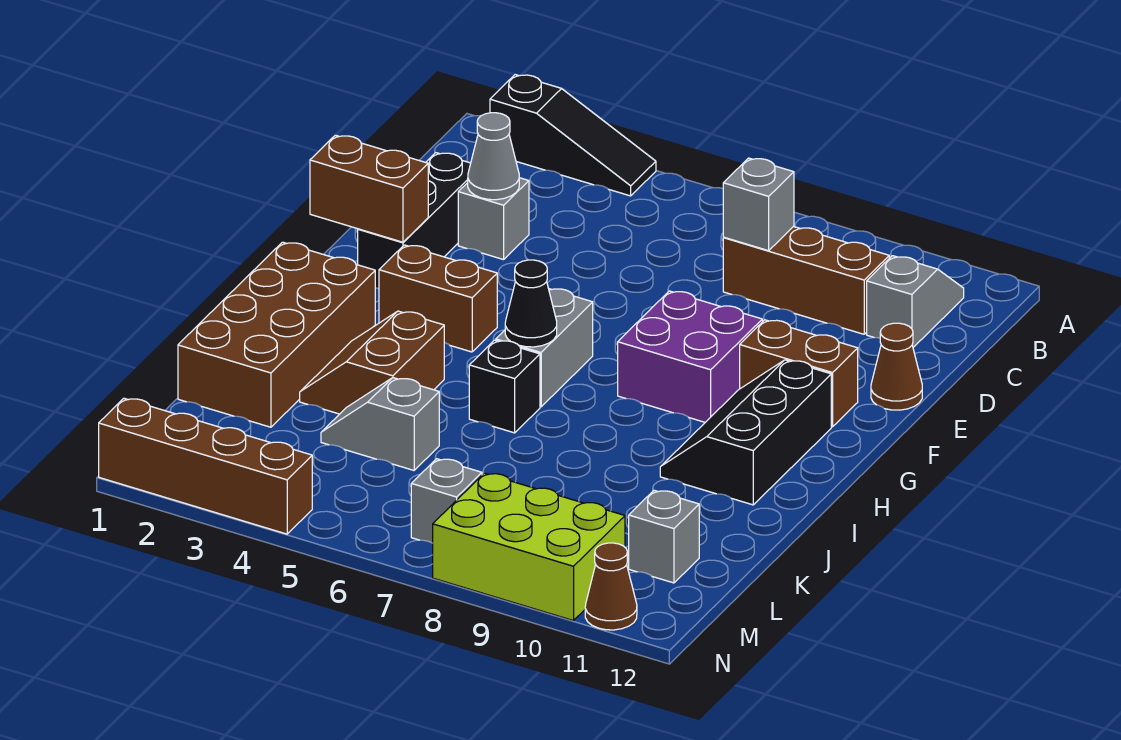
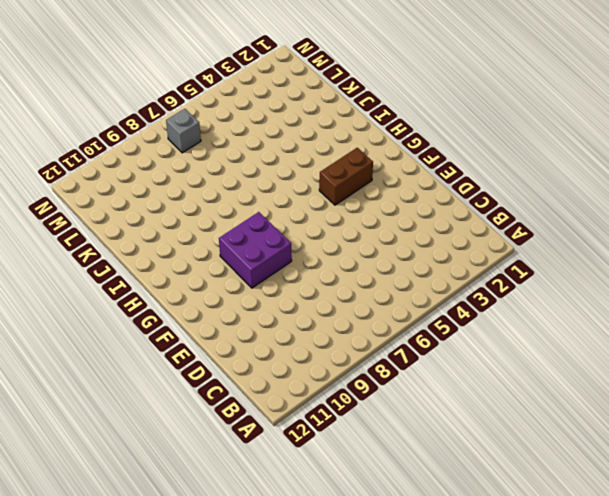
none -> black slope A2:A4 level 1 top 2
none -> grey slope B11:C11 level 1 top C
none -> brown brick C8:C10 level 1

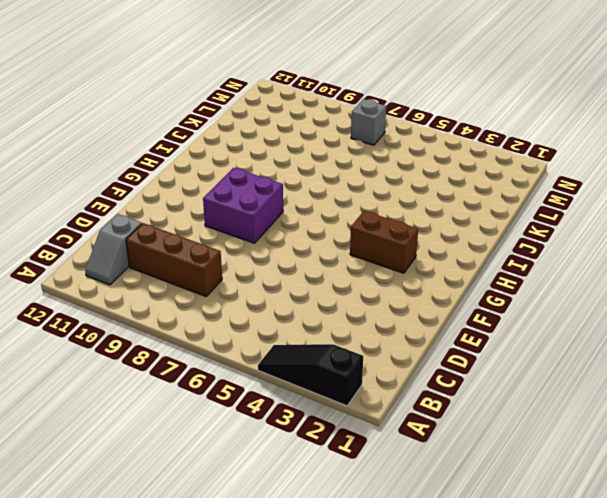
none -> black brick D2:F2 level 1
none -> grey brick D3 level 1
none -> brown cone E12 level 1

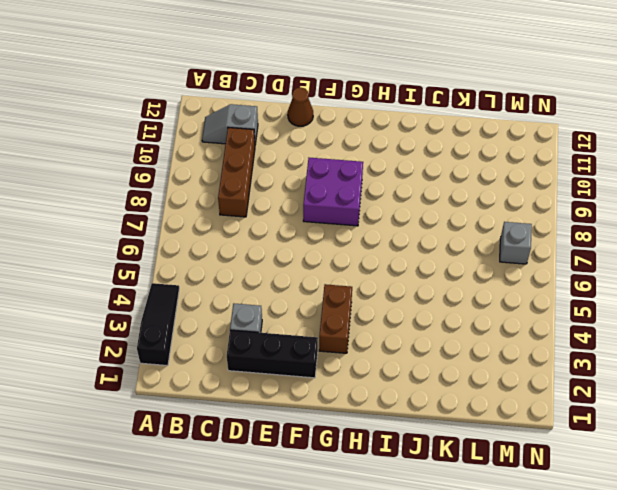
none -> brown brick F10:F11 level 1
none -> grey brick G6:H6 level 1
none -> black slope G10:I11 level 1 top 11

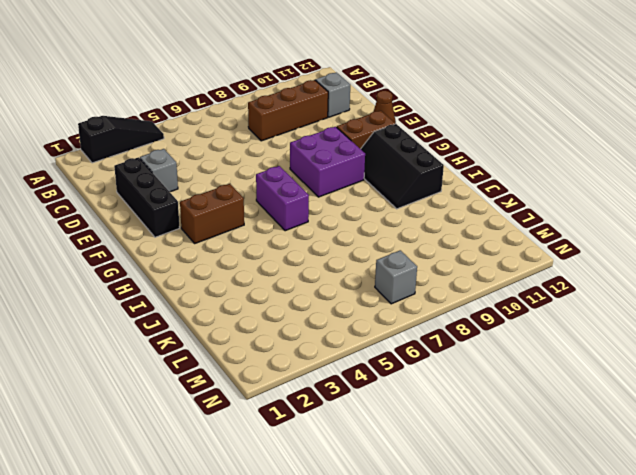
purple brick G6:H6 level 1 -> grey brick G6:H6 level 1
none -> brown brick H1:K2 level 1
none -> brown slope I3:J4 level 1 top 4
none -> black brick I6 level 1

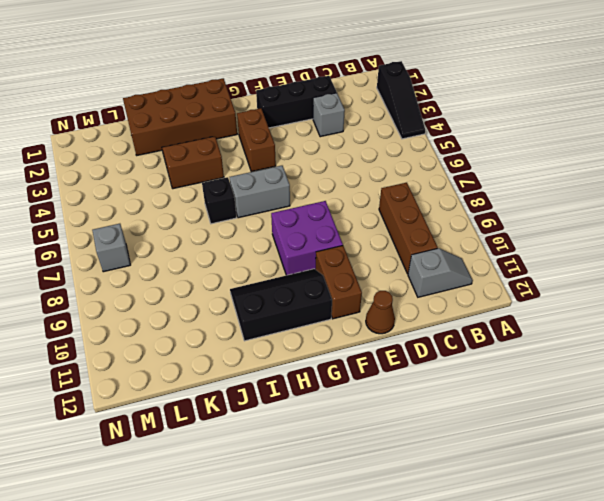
none -> grey slope K4:K5 level 1 top 5
none -> grey brick L11 level 1
none -> lime brick M8:N10 level 1

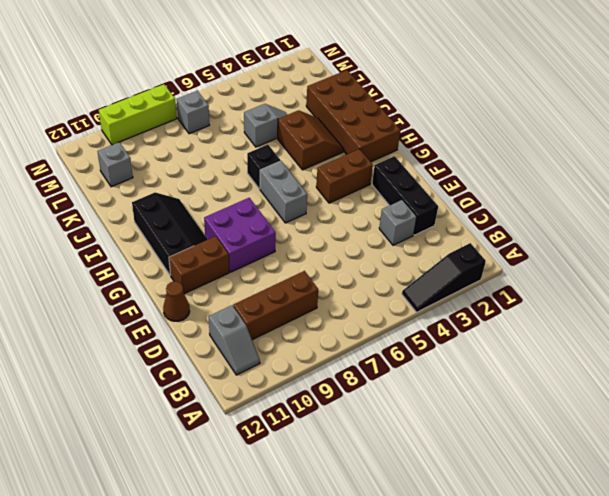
lime brick N8:N10 level 1 -> lime brick M8:N10 level 1
none -> brown brick N1:N4 level 1
none -> brown cone N11 level 1
none -> grey brick C8 level 2

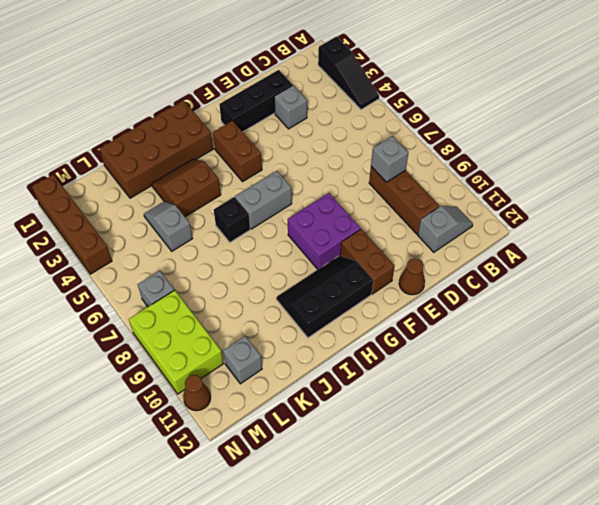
none -> grey cone D3 level 2
none -> brown brick F1:F2 level 2
none -> black cone H6 level 2

